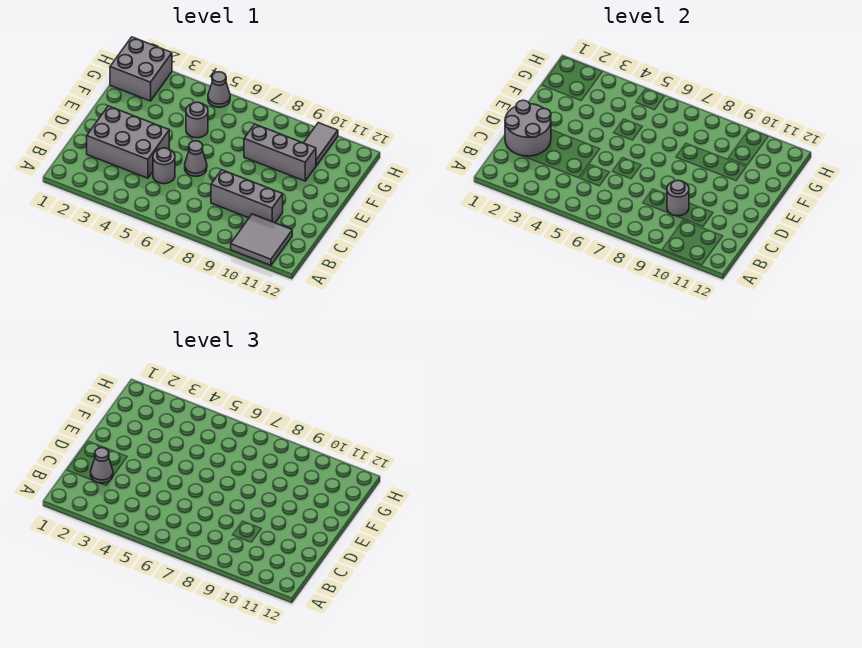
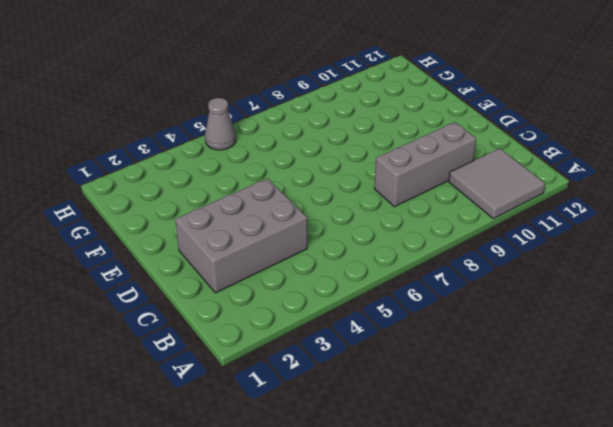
none -> grey round brick C5 level 1
none -> grey cone D6 level 1
none -> grey round brick F5 level 1

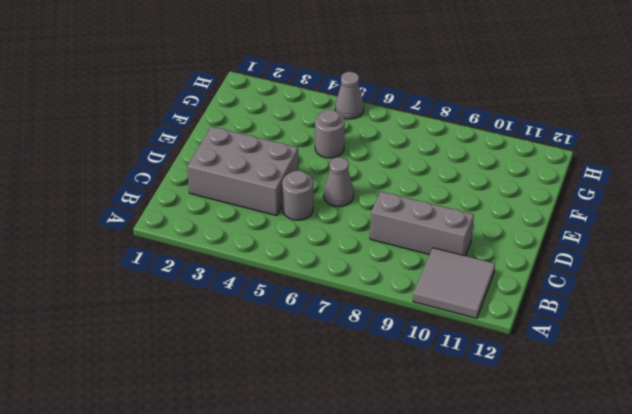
none -> grey brick F8:F10 level 1
none -> grey brick G1:H2 level 1
none -> grey tile G10:H10 level 1

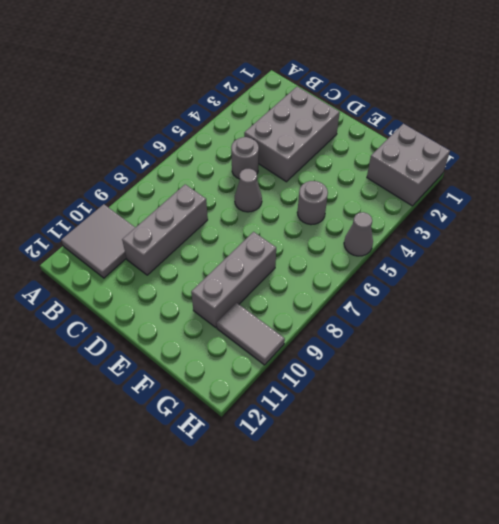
none -> grey round brick C1:D2 level 2
none -> grey round brick C9 level 2
none -> grey cone C2 level 3

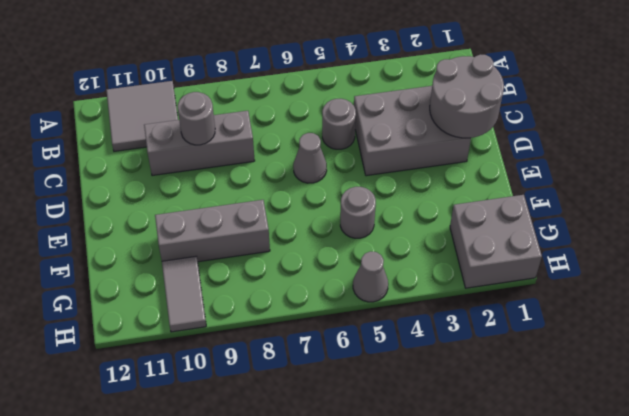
none -> grey cone C2 level 3

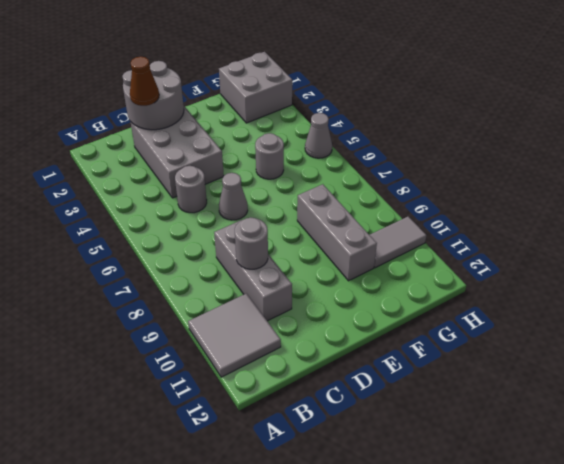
brown cone C2 level 3 -> grey cone C2 level 3

